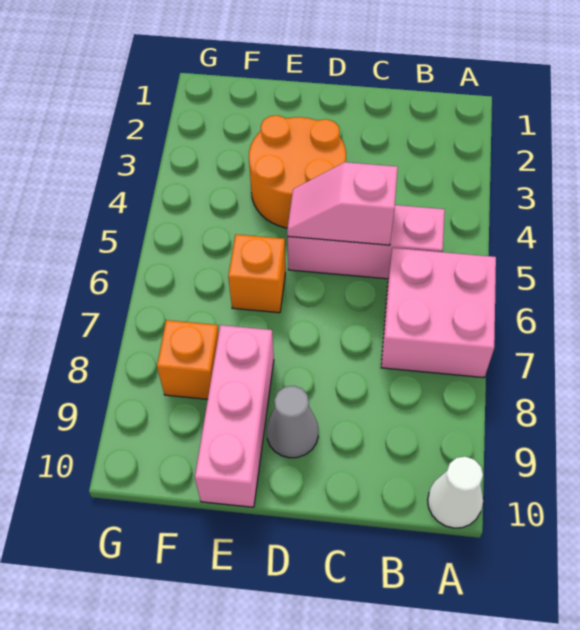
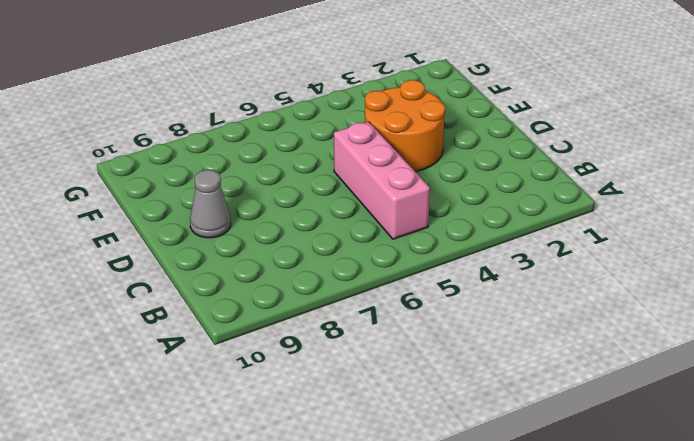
none -> pink brick A6:B7 level 1
none -> white cone A10 level 1

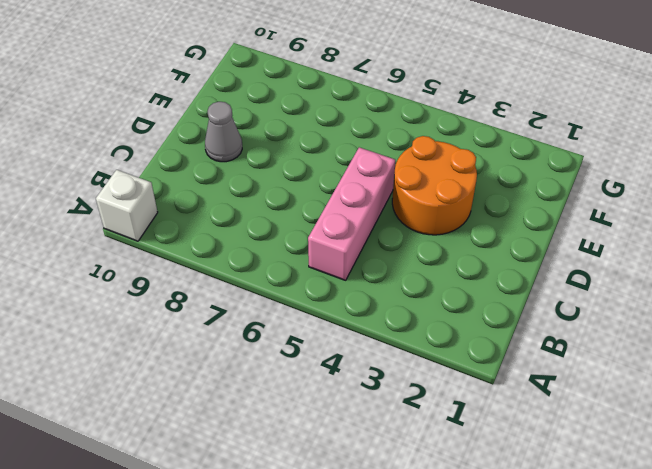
white brick A10 level 1 -> white cone A10 level 1
none -> pink brick A6:B7 level 1
none -> orange brick E6 level 1

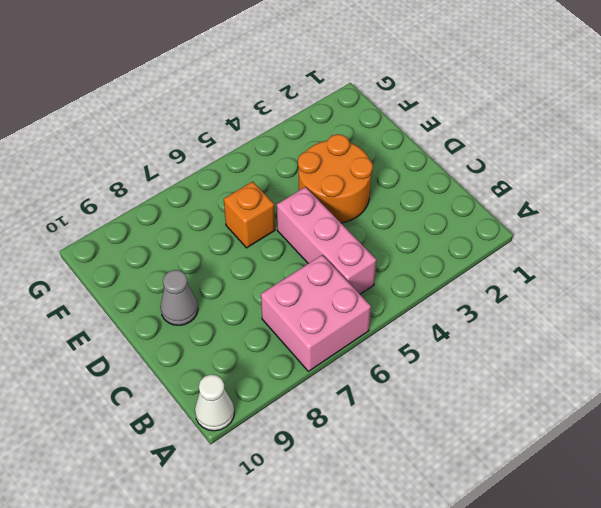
none -> pink brick E8:E10 level 1
none -> orange brick F8 level 1

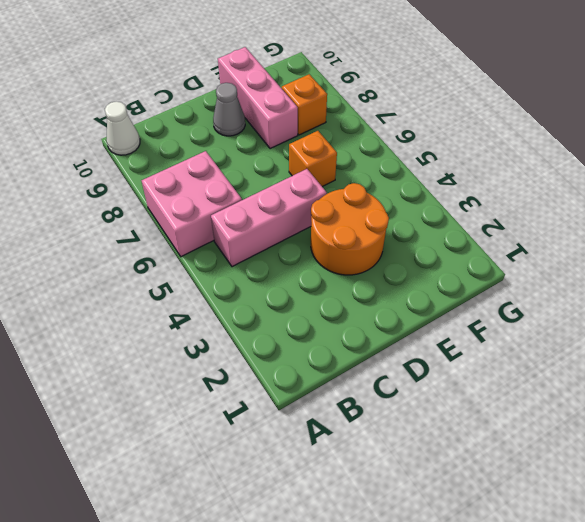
none -> pink slope C5:D5 level 2 top C

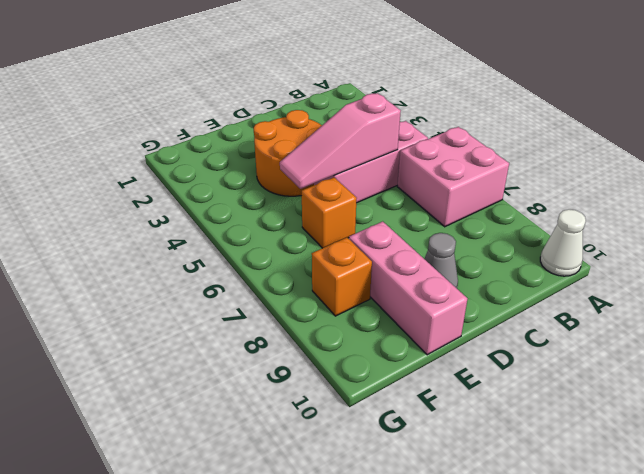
pink slope C5:E5 level 2 top C -> pink slope C5:D5 level 2 top C

